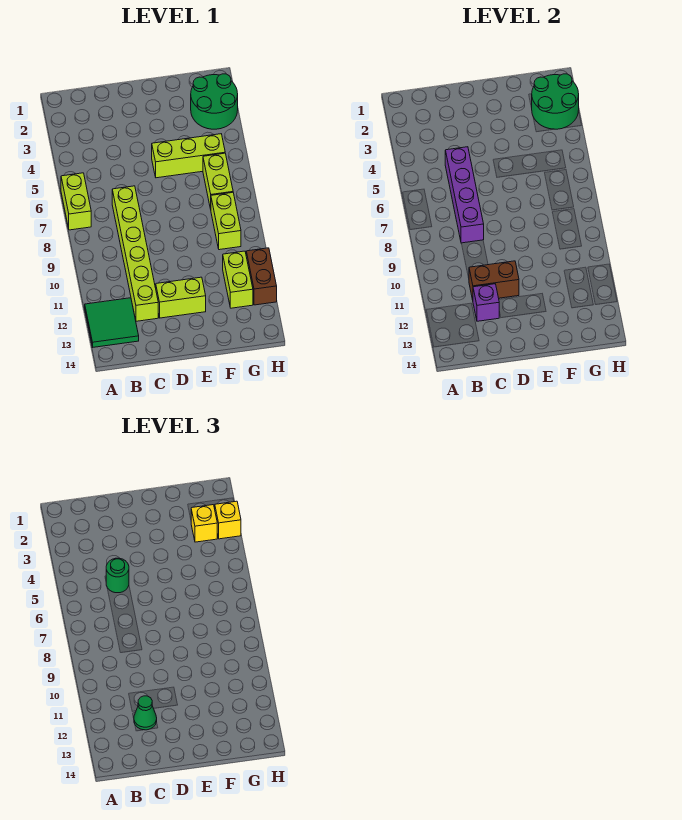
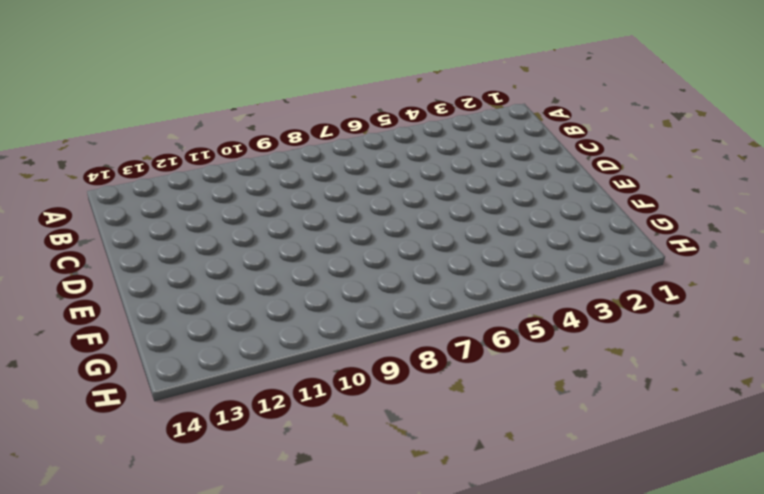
none -> lime brick A6:A7 level 1
none -> green tile A12:B13 level 1
none -> lime brick C7:C12 level 1

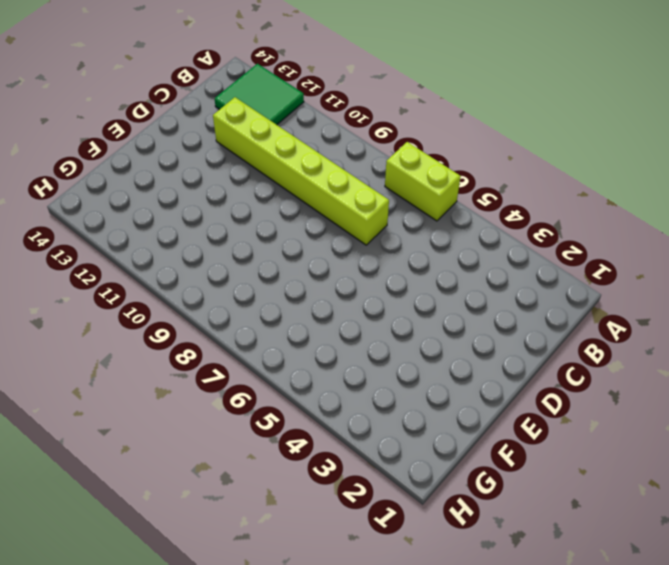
none -> lime brick D12:E12 level 1
none -> lime brick E5:G5 level 1
none -> green round brick G2:H3 level 1

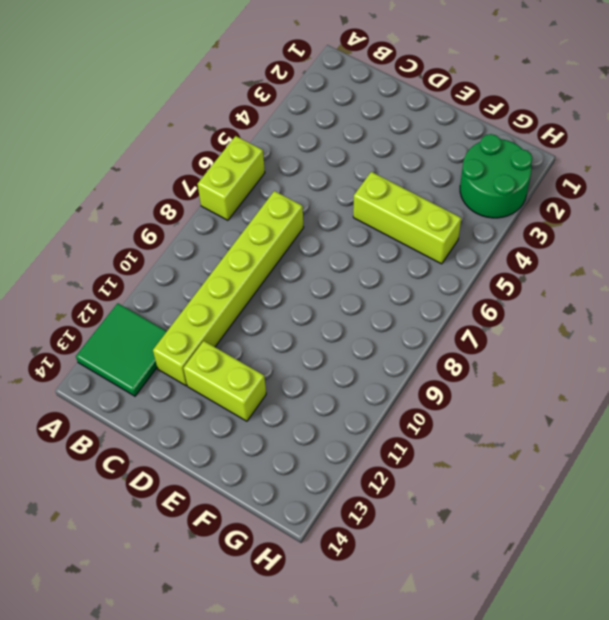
none -> lime brick G6:G7 level 1
none -> lime brick G8:G9 level 1
none -> lime brick G11:G12 level 1

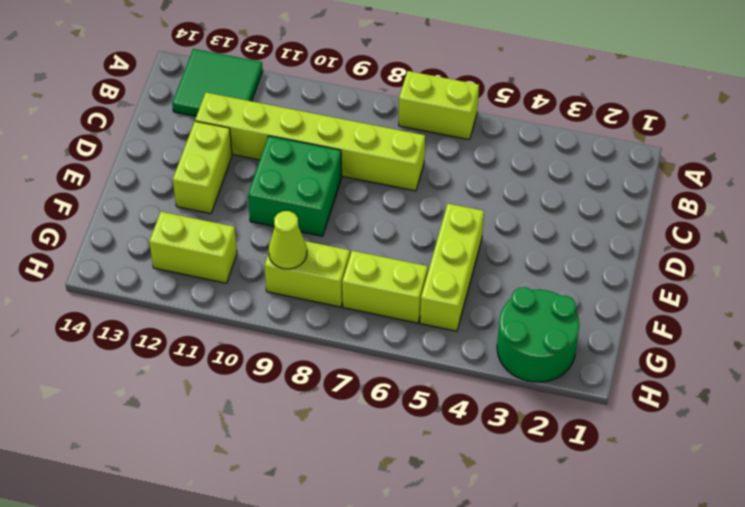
green brick D9:E10 level 1 -> none
lime cone G9 level 2 -> none
none -> brown brick H11:H12 level 1
none -> purple brick C5:C8 level 2
none -> brown brick C11:D11 level 2

